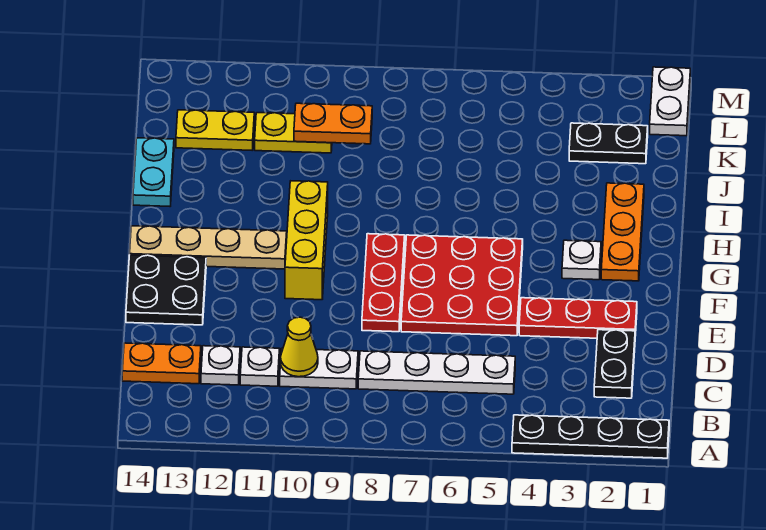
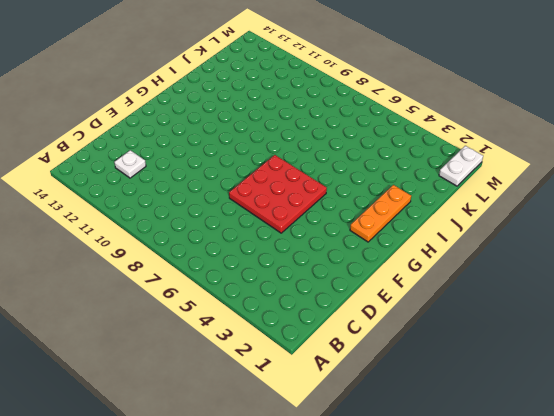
none -> black plate A1:A4 level 1
none -> black plate C2:D2 level 1
none -> white plate C5:C8 level 1

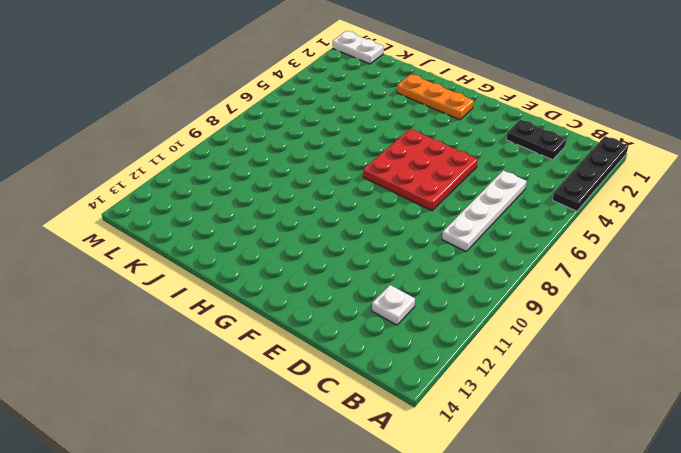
none -> white plate C9:C10 level 1
none -> white plate C11 level 1
none -> orange plate C13:C14 level 1

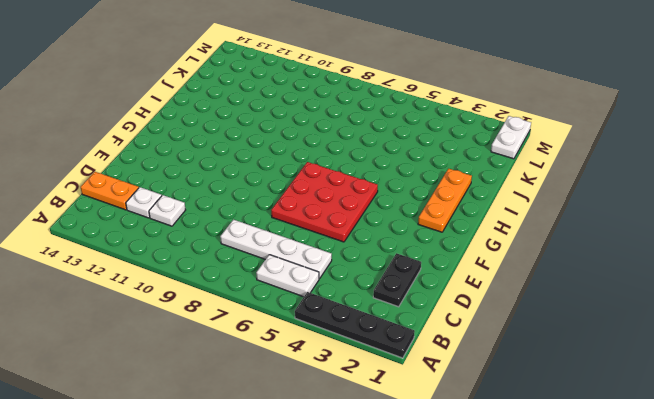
white plate B5:B6 level 1 -> white plate C9:C10 level 1
none -> red plate E2:E4 level 1
none -> red plate E8:G8 level 1
none -> black plate E13:F14 level 1

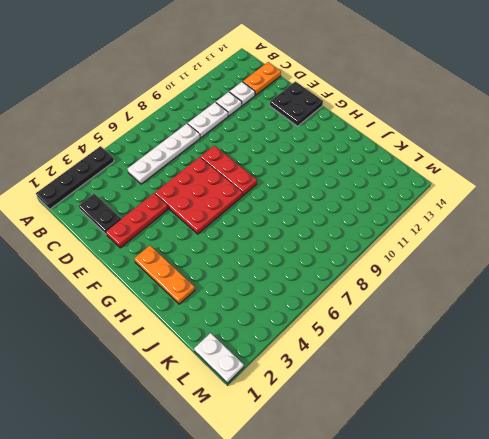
none -> yellow brick F10:H10 level 1
none -> white plate G3 level 1
none -> tan plate G11:G14 level 1

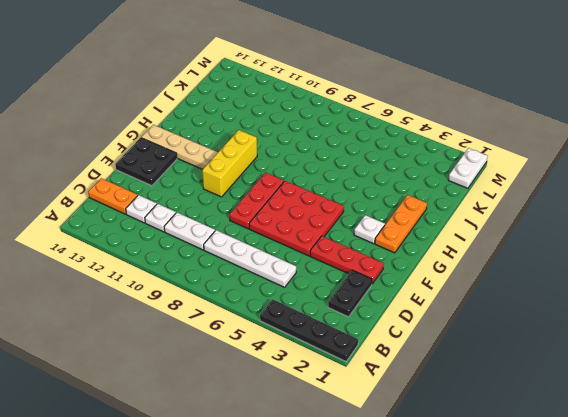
none -> cyan plate I14:J14 level 1
none -> black plate K2:K3 level 1
none -> yellow plate K10:K11 level 1

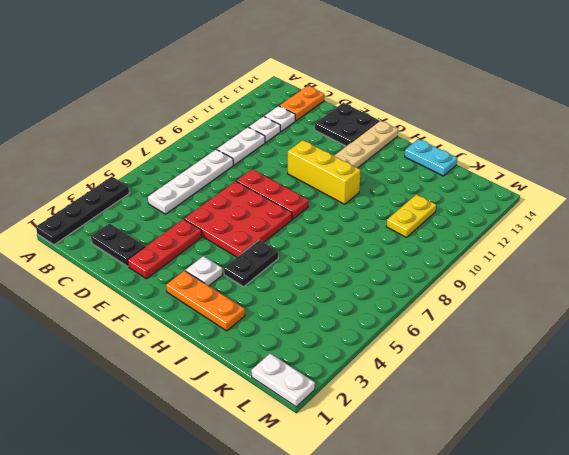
black plate H4:H5 level 1 -> black plate K2:K3 level 1
none -> yellow plate K12:K13 level 1
none -> yellow cone C10 level 2
none -> orange plate K9:K10 level 2

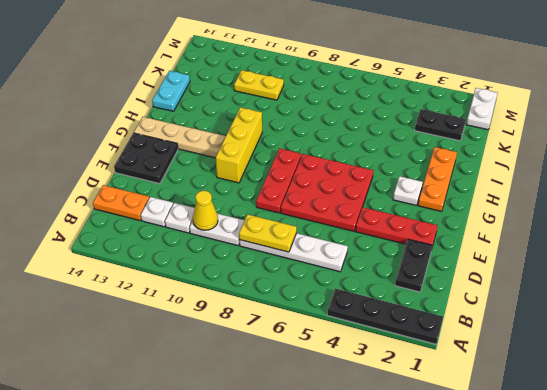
yellow plate C7:C8 level 2 -> yellow plate K12:K13 level 1
none -> orange plate K9:K10 level 2

